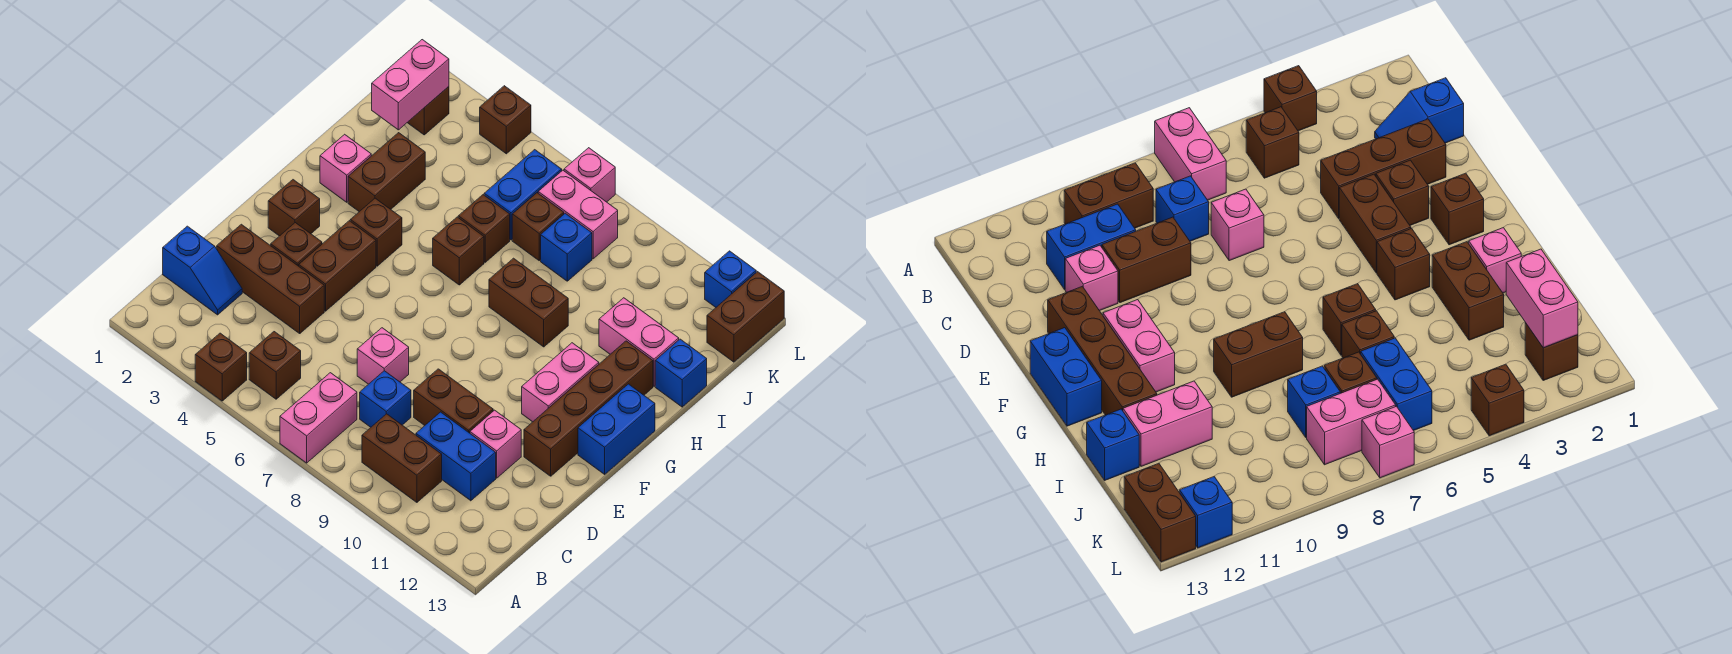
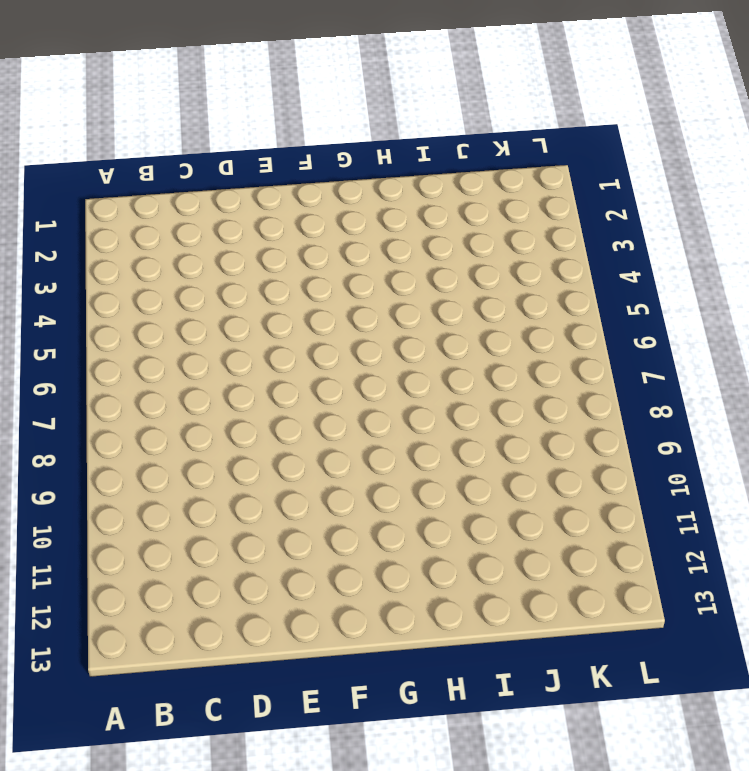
none -> brown brick A4 level 1
none -> pink brick A7:B7 level 1
none -> brown brick B5 level 1
none -> brown brick B9:B10 level 1

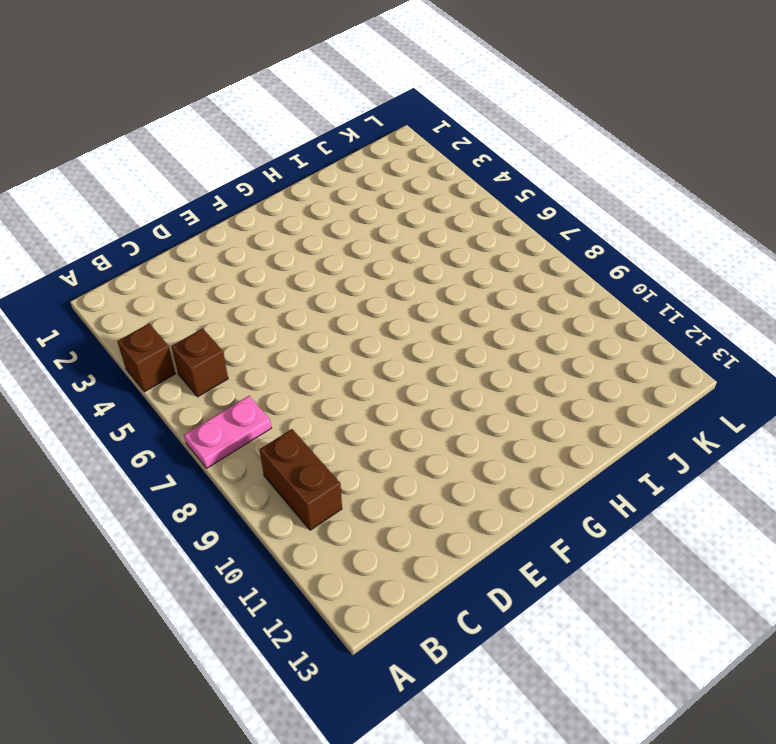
pink plate A7:B7 level 1 -> pink brick A7:B7 level 1
none -> blue slope C1:C2 level 1 top 1
none -> blue brick C8 level 1
none -> blue brick C10:C11 level 1
none -> brown brick D2:D4 level 1

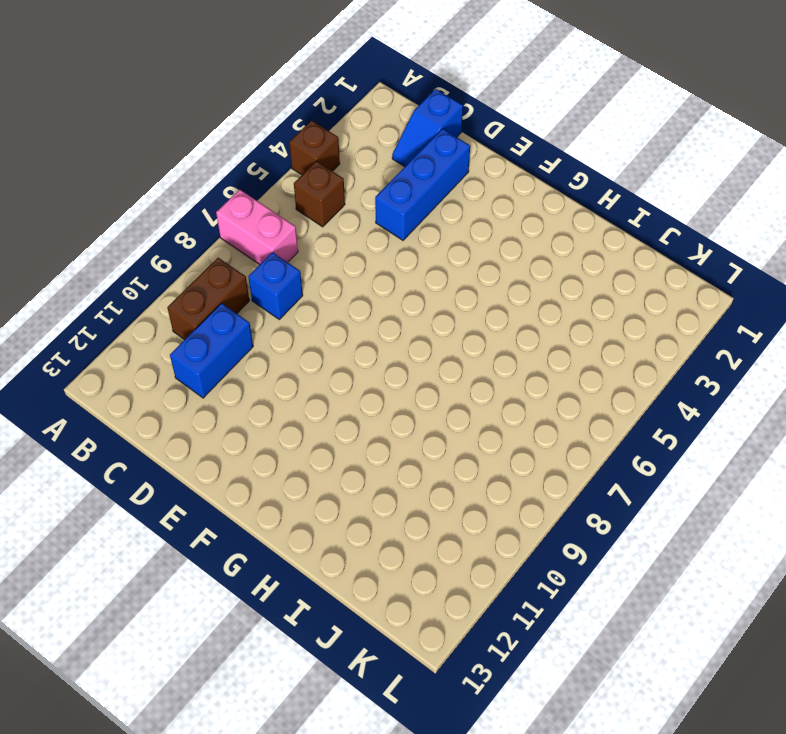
blue brick D2:D4 level 1 -> brown brick D2:D4 level 1
none -> pink brick D7 level 1
none -> brown brick D9:D10 level 1
none -> pink brick D11 level 1
none -> brown brick E3 level 1

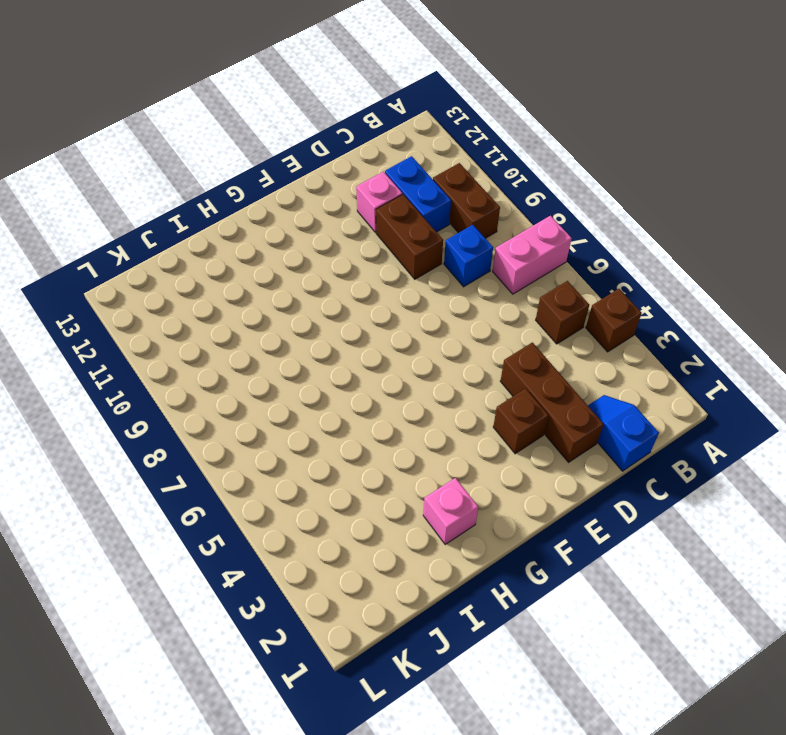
none -> pink brick D7 level 1
none -> brown brick E4:F4 level 1
none -> brown brick E12:H12 level 1
none -> brown brick F2 level 1

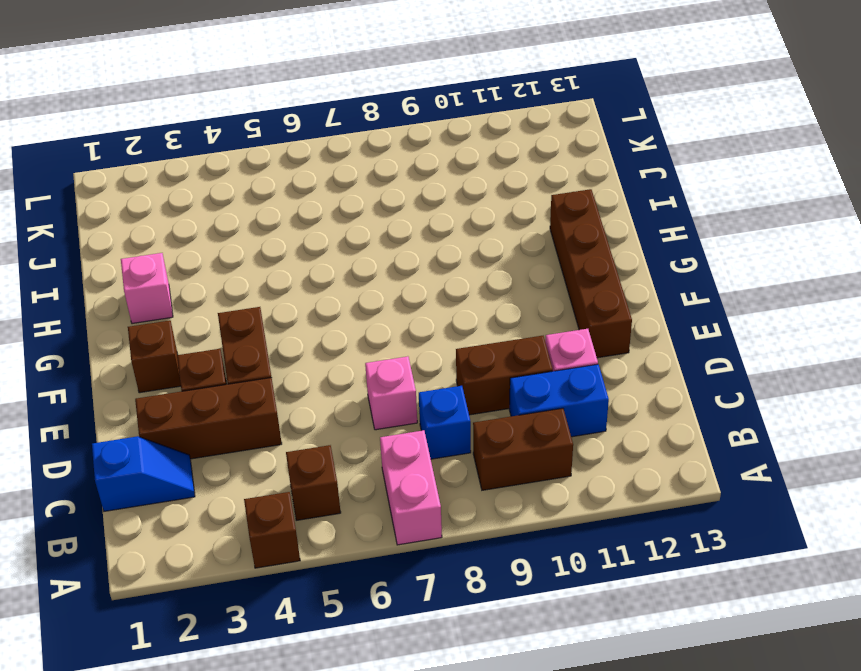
none -> pink brick F11:G11 level 1
none -> blue brick F13:G13 level 1
none -> brown brick G4 level 1
none -> brown brick H3:I3 level 1

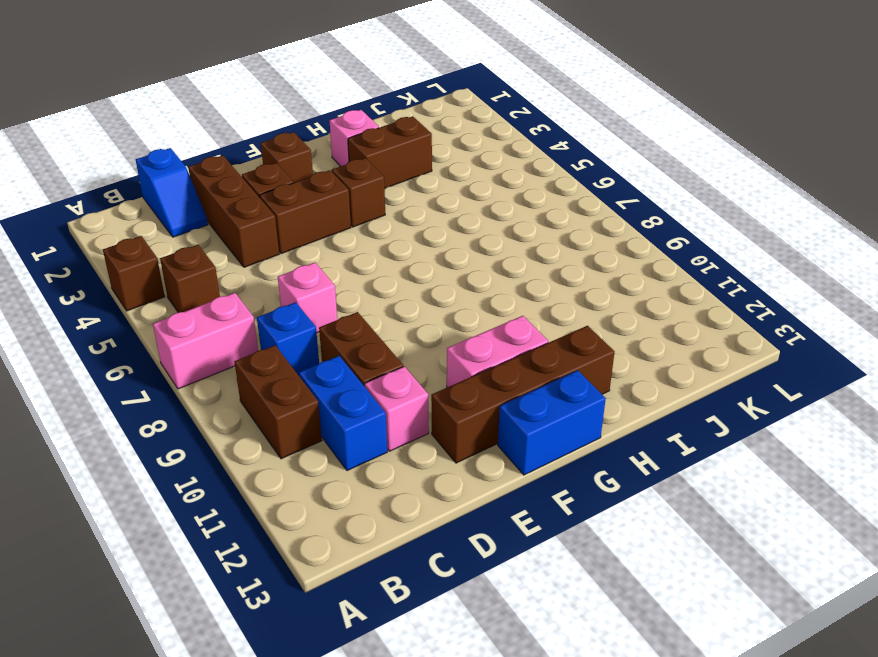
none -> brown brick H6 level 1
none -> brown brick H8:H9 level 1
none -> brown brick I6 level 1
none -> pink brick I11:I12 level 1

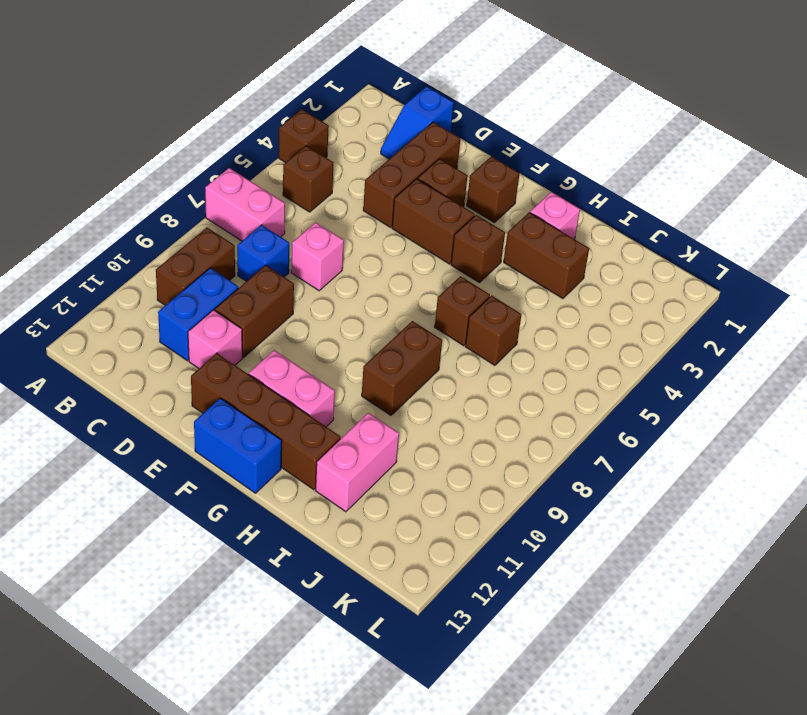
none -> blue brick I13 level 1
none -> blue brick J6:K6 level 1
none -> brown brick J7 level 1
none -> blue brick J8 level 1

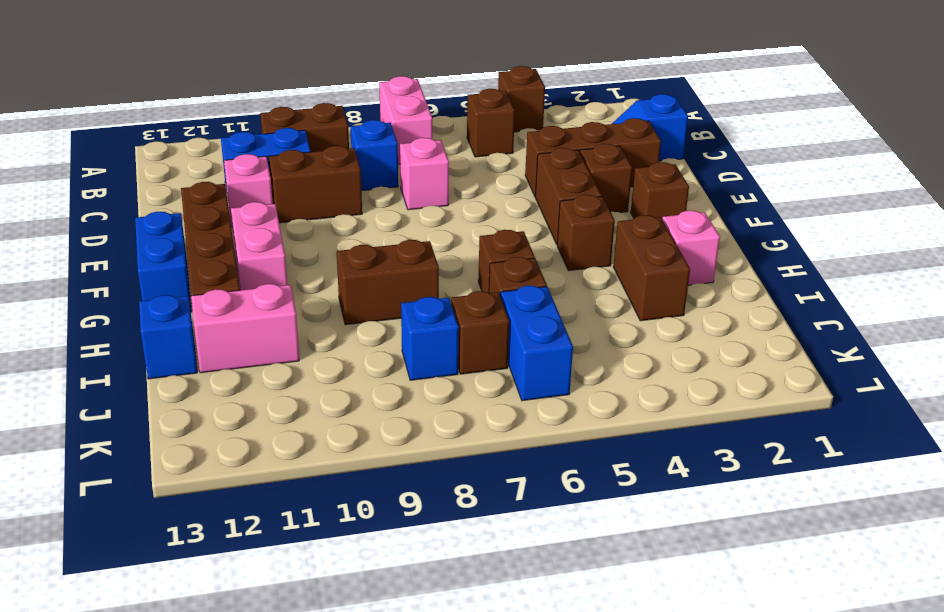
none -> brown brick K2 level 1
none -> pink brick K7:K8 level 1
none -> brown brick K13:L13 level 1
none -> brown brick L4 level 1

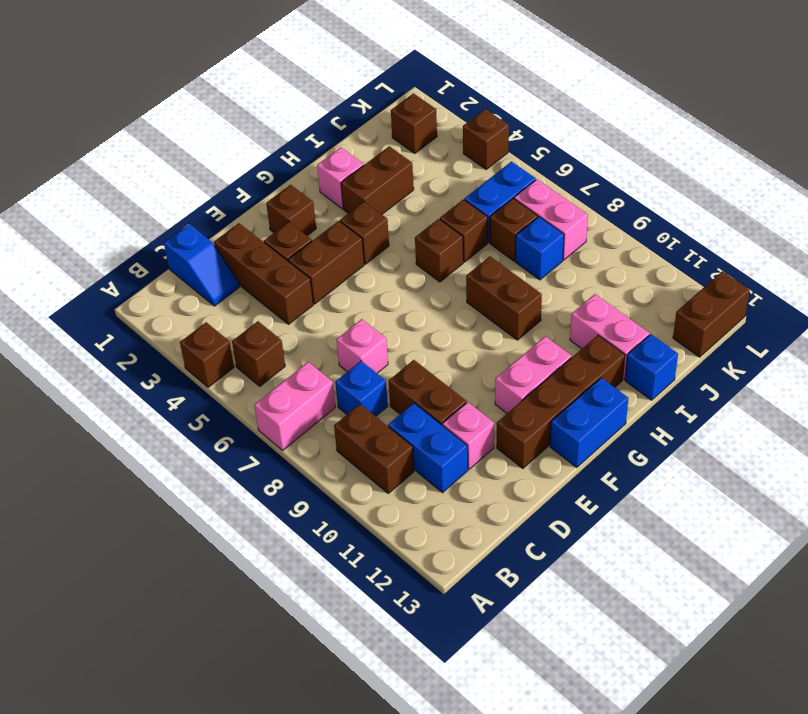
none -> pink brick L7 level 1
none -> blue brick L12 level 1
none -> pink brick J2:K2 level 2

